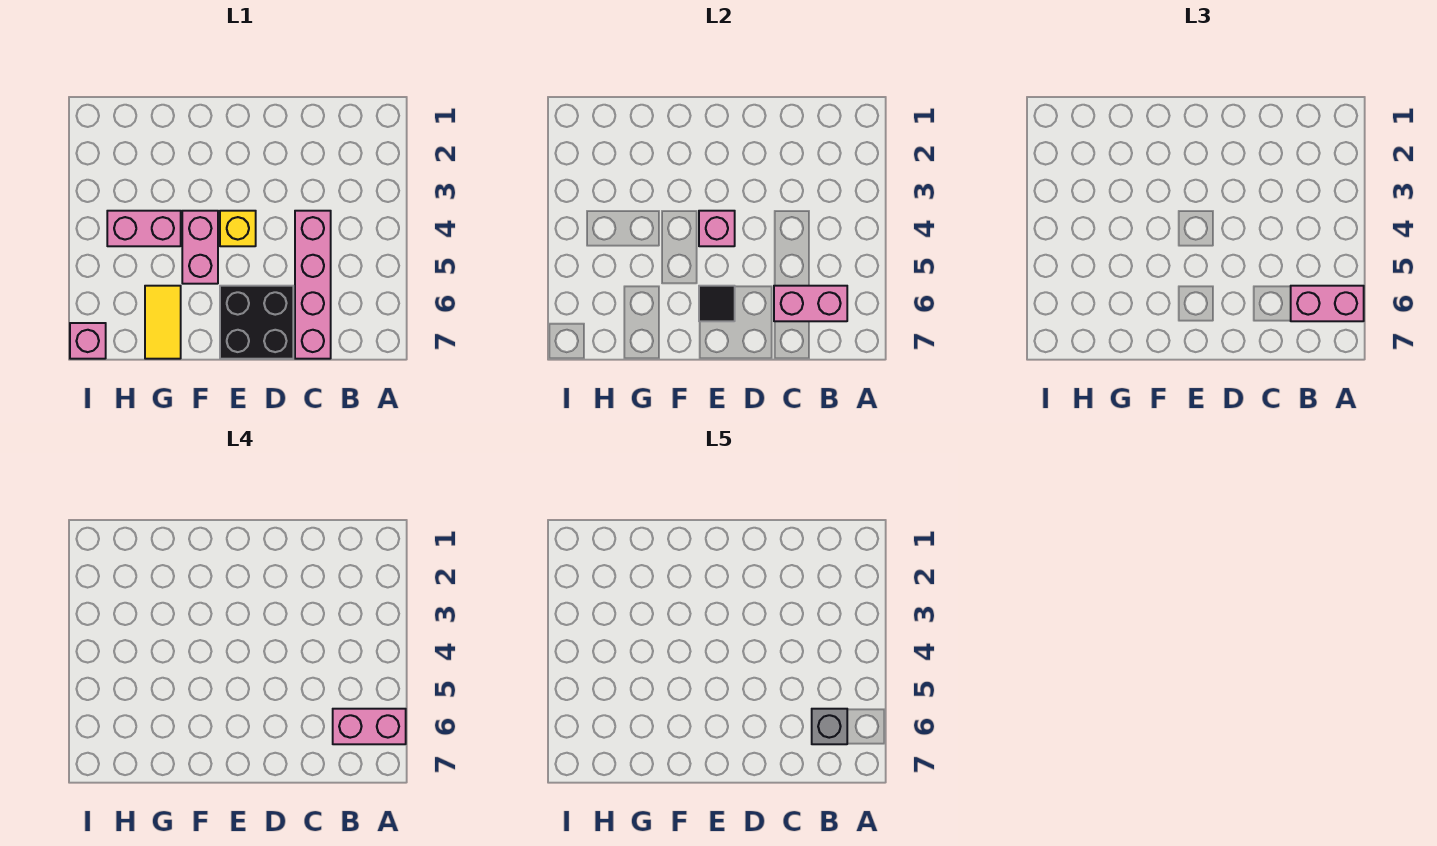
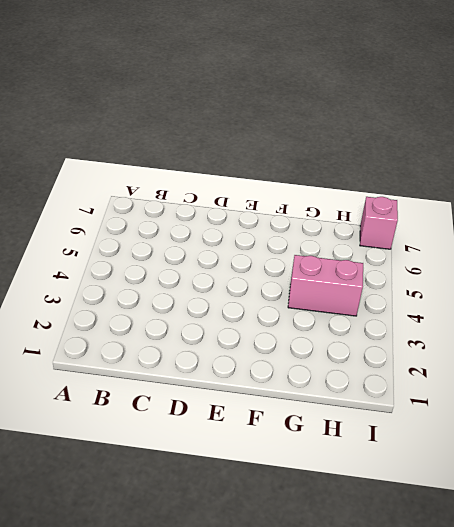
none -> pink brick C4:C7 level 1
none -> black brick D6:E7 level 1
none -> yellow brick E4 level 1

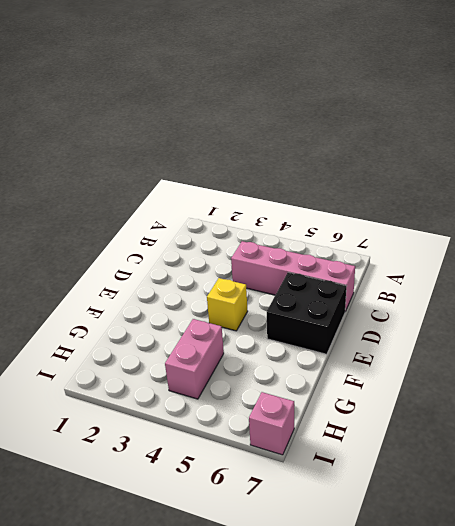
none -> pink brick F4:F5 level 1
none -> yellow tile G6:G7 level 1
none -> pink brick B6:C6 level 2

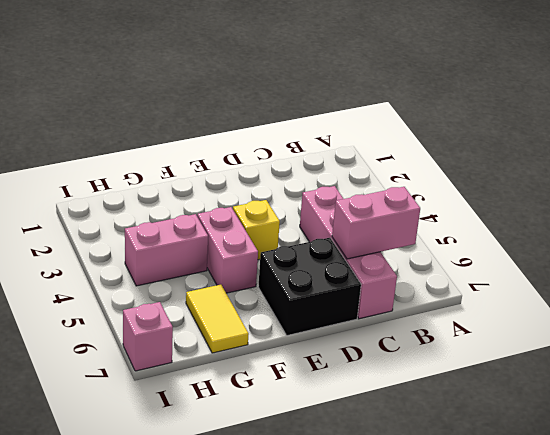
none -> pink brick E4 level 2
none -> black tile E6 level 2
none -> pink brick A6:B6 level 3

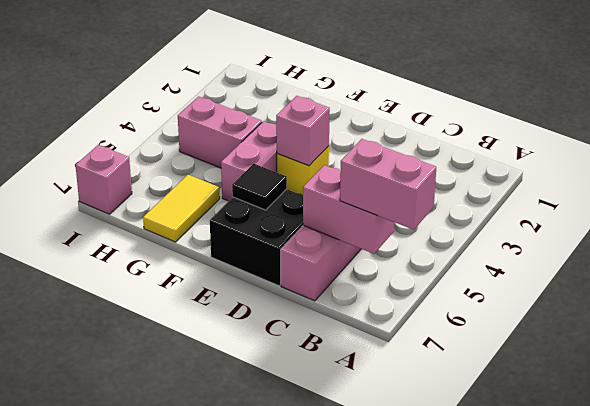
none -> pink brick A6:B6 level 4
none -> grey brick B6 level 5

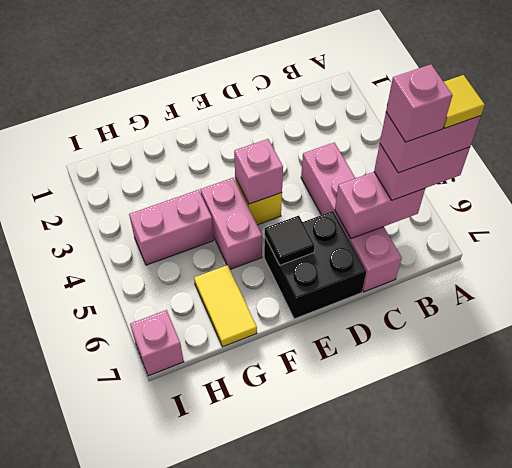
yellow tile A6 level 5 -> none
pink brick B6 level 5 -> grey brick B6 level 5

